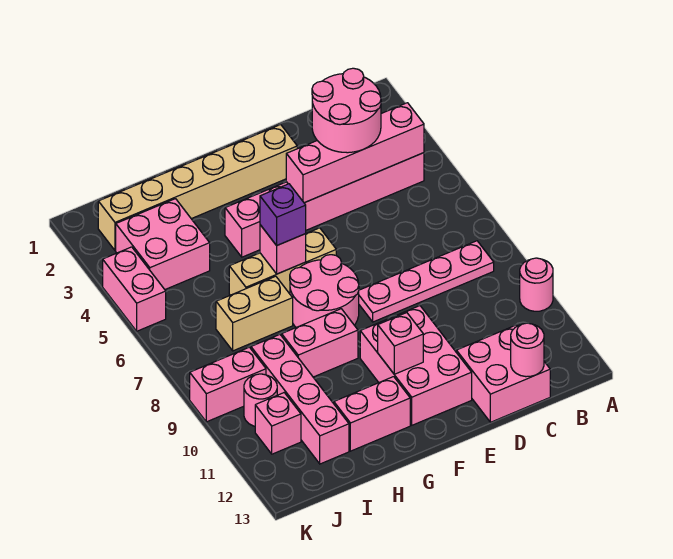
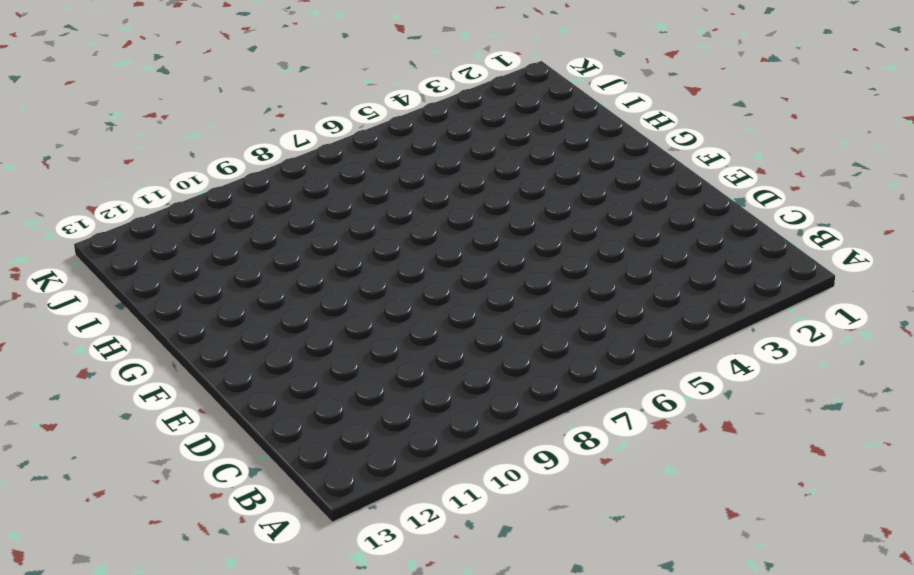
none -> pink round brick A10 level 1
none -> pink brick B4:G4 level 1
none -> pink plate B8:E8 level 1

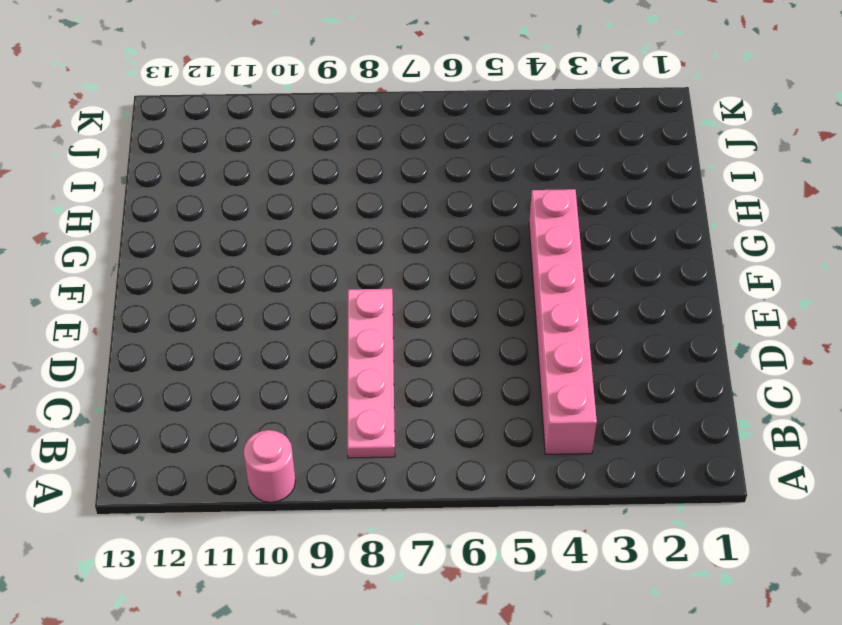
none -> pink brick C12:D13 level 1
none -> tan brick E2:J2 level 1
none -> pink brick E10:F12 level 1

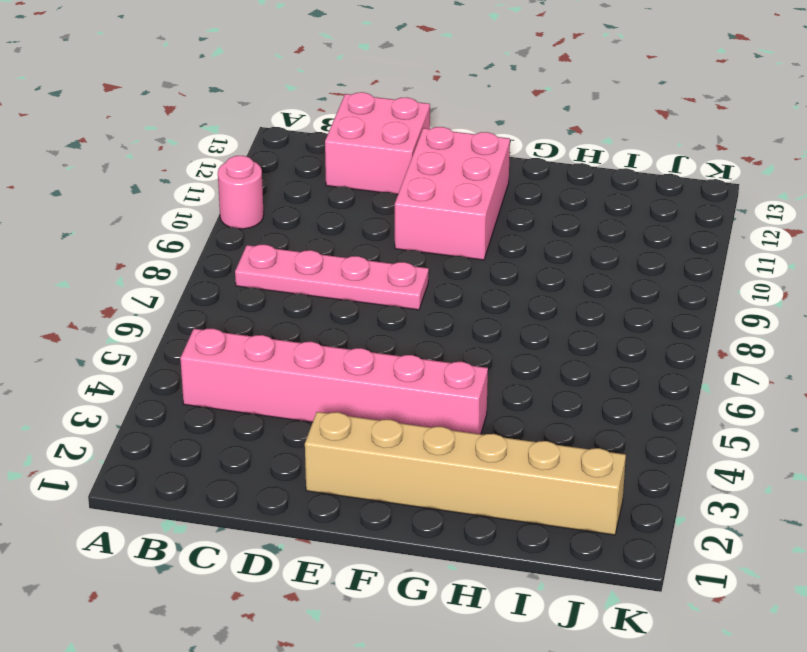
none -> tan brick F6:H6 level 1
none -> pink round brick F7:G8 level 1
none -> pink brick G9:H9 level 1

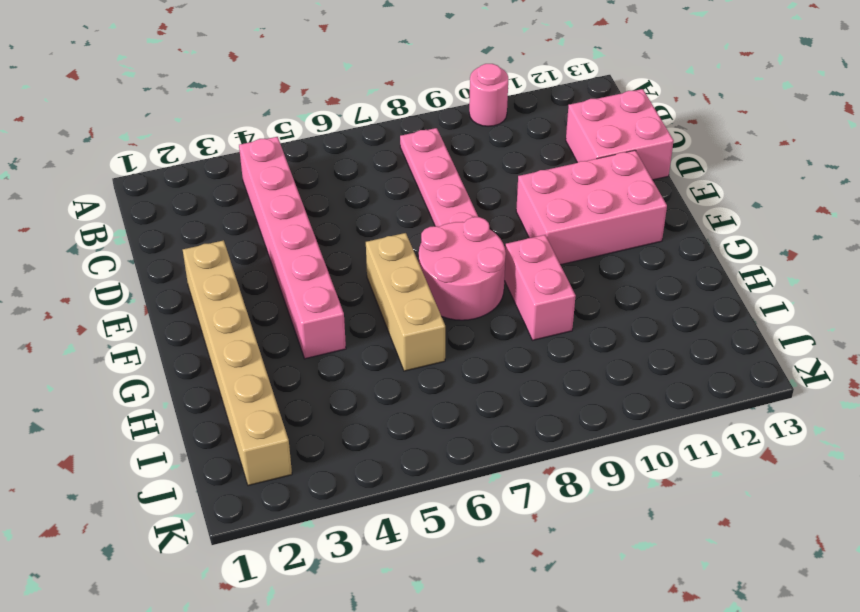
none -> pink brick G12:H12 level 1
none -> tan brick H7:I7 level 1
none -> pink brick I3:J4 level 1

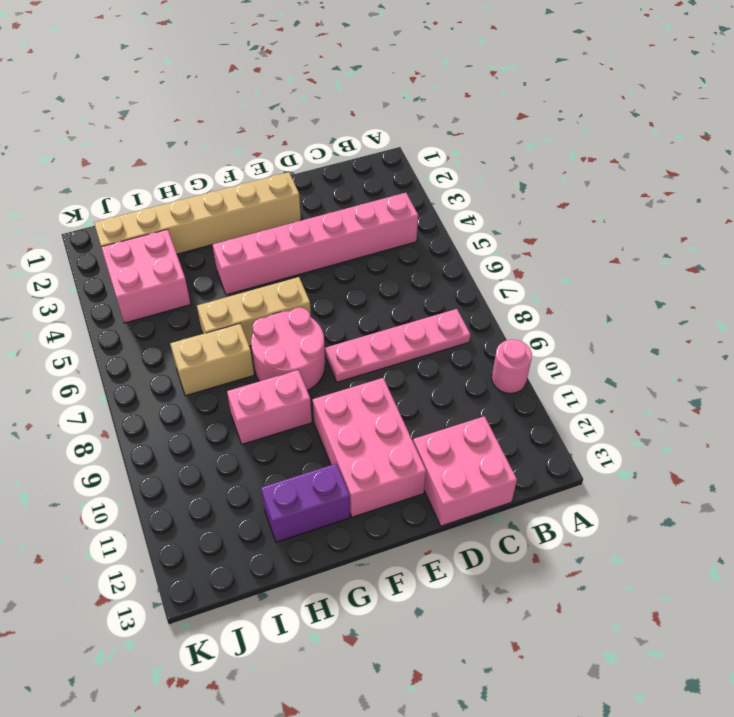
purple brick G12:H12 level 1 -> pink brick G12:H12 level 1
none -> pink brick I9:I12 level 1
none -> pink brick J9:K9 level 1
none -> pink round brick J10 level 1

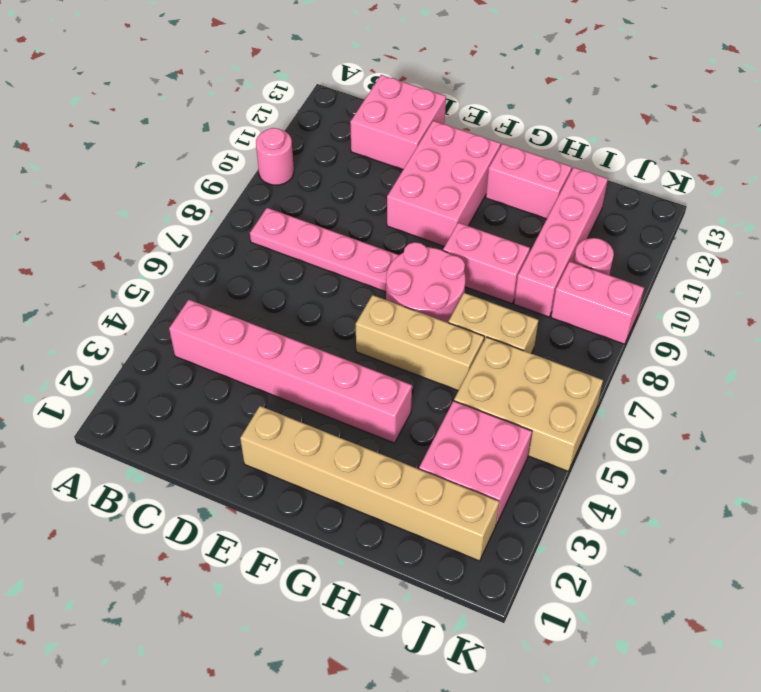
tan brick I5:K6 level 1 -> pink brick K4:K5 level 1
none -> pink brick J11 level 1
none -> pink brick B4:E4 level 2
none -> pink round brick C13 level 2

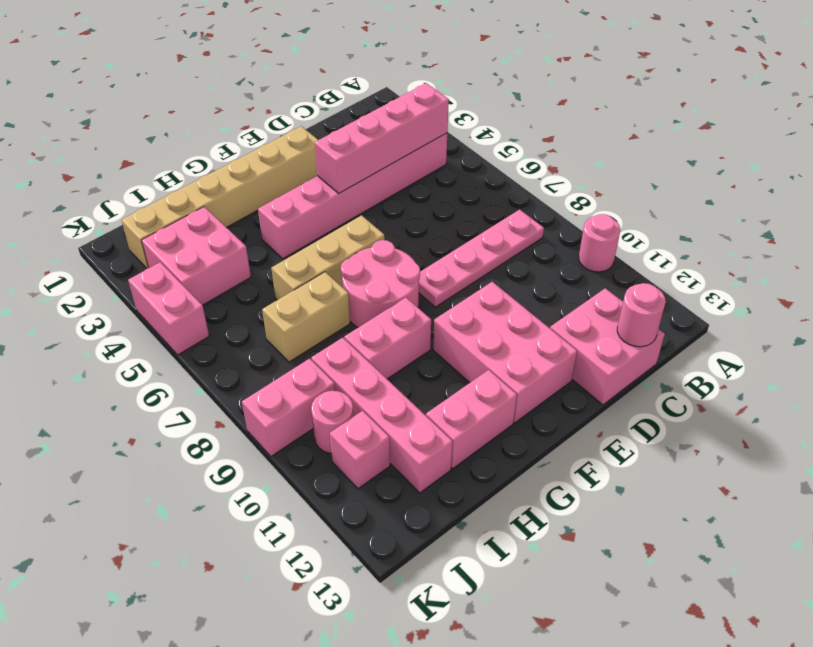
none -> pink brick F11 level 2
none -> pink brick G6 level 2
none -> pink round brick C3:D4 level 3

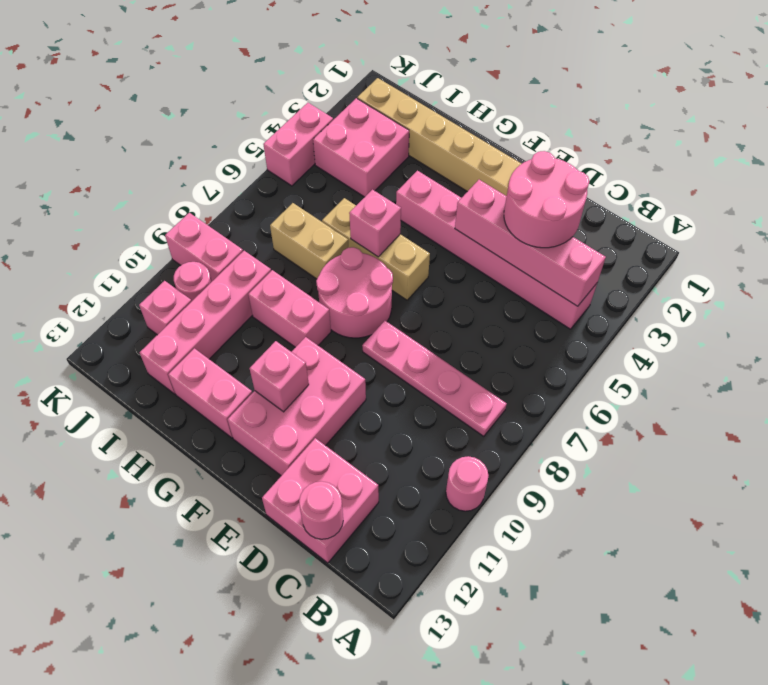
none -> purple brick G6 level 3

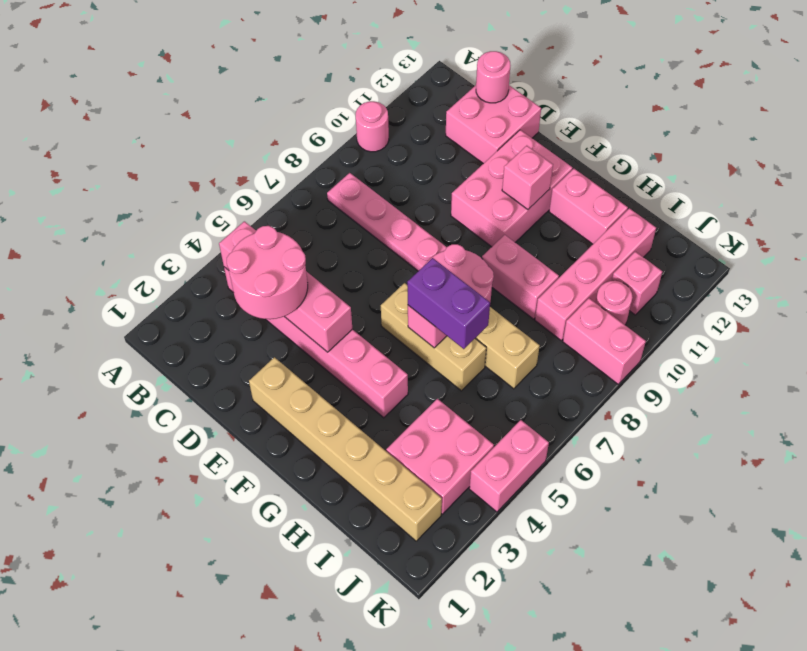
purple brick G6:H6 level 3 -> purple brick G6 level 3

